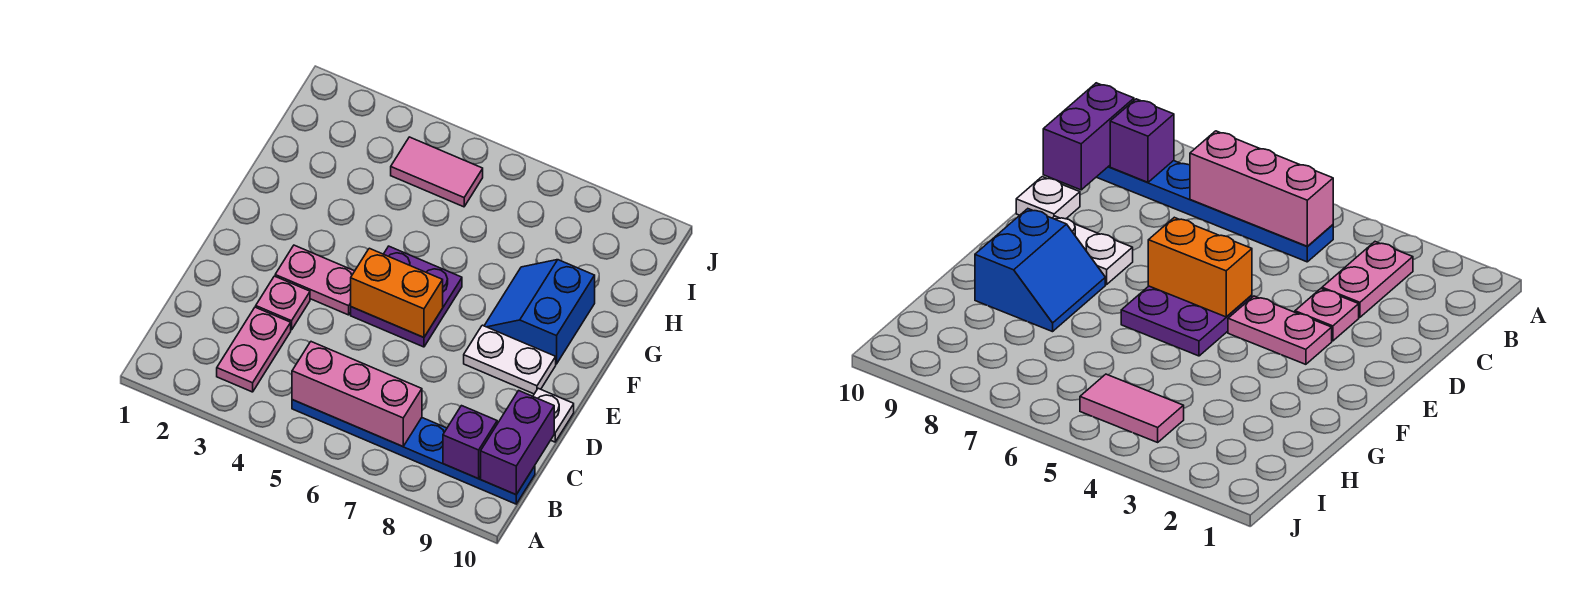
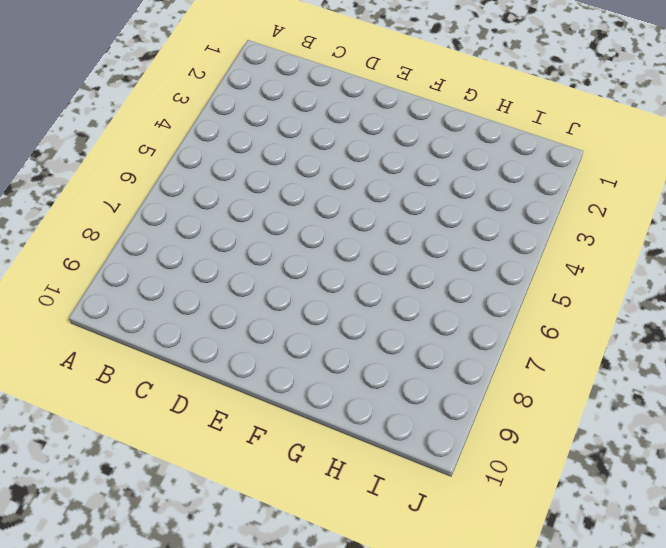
none -> pink plate B3:C3 level 1
none -> blue plate B5:B10 level 1
none -> pink plate D3 level 1

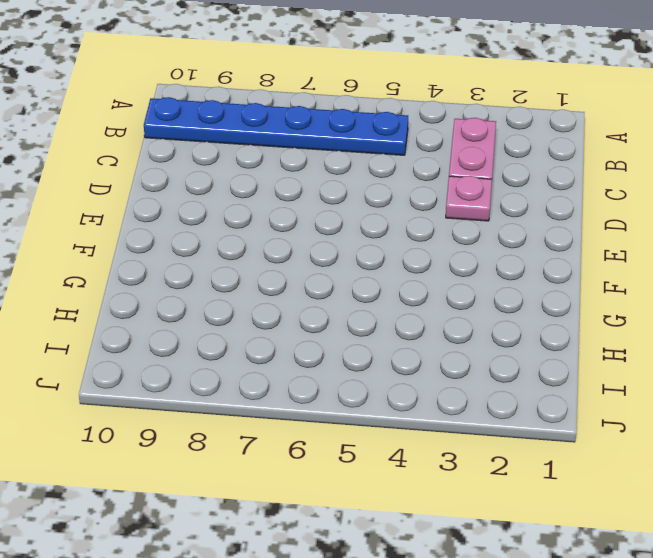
none -> white plate D10 level 1
none -> pink plate E3:E4 level 1
none -> purple plate E5:F6 level 1

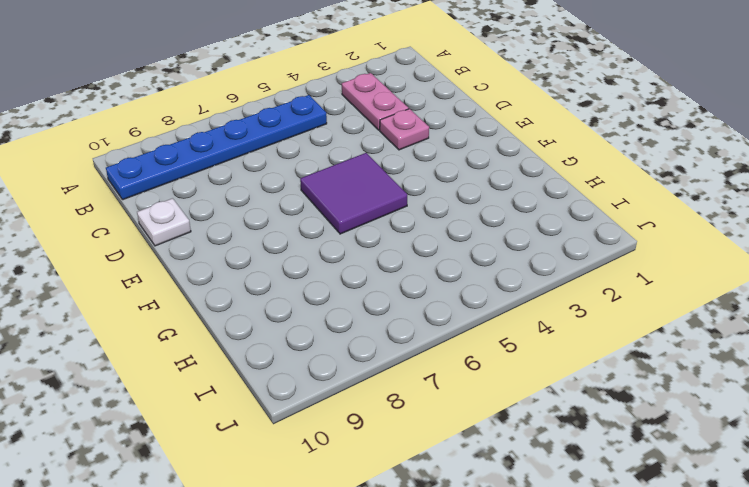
purple tile E5:F6 level 1 -> purple plate E5:F6 level 1
none -> pink plate E3:E4 level 1
none -> white plate E8:E9 level 1
none -> blue slope F8:G9 level 1 top 9

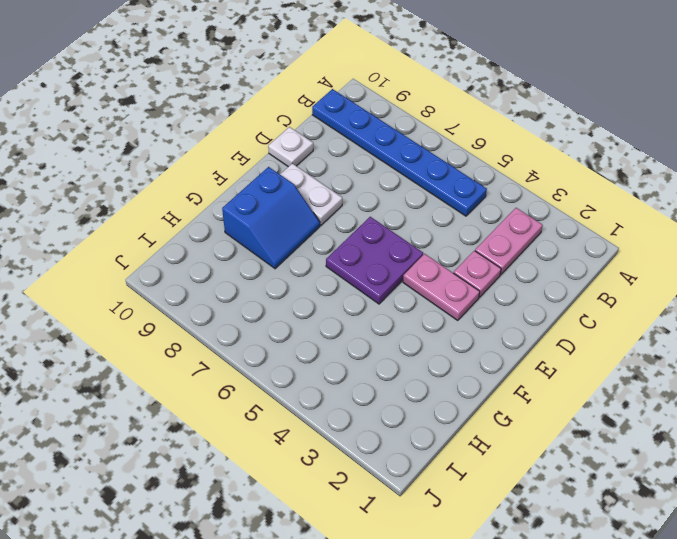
none -> pink tile I4:I5 level 1
none -> pink brick B5:B7 level 2
none -> purple brick B9 level 2

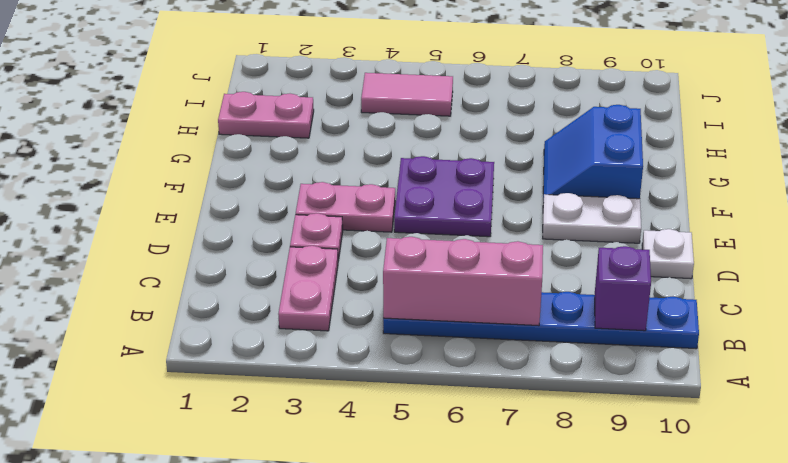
pink plate H1:H2 level 1 -> none
none -> purple brick B10:C10 level 2
none -> orange brick E5:E6 level 2

